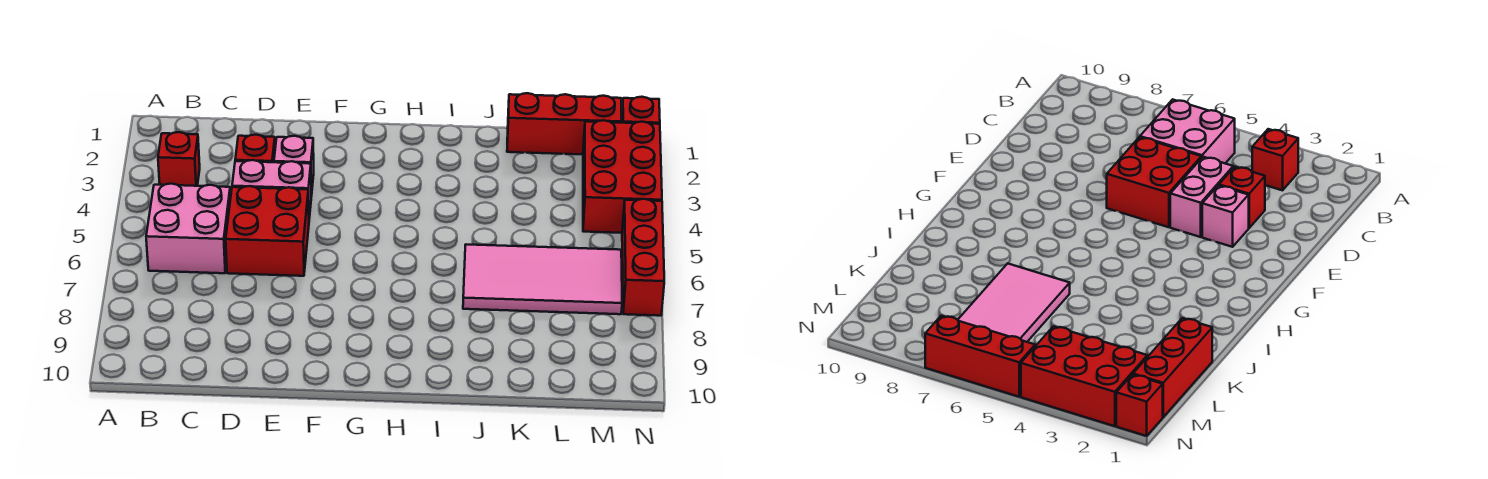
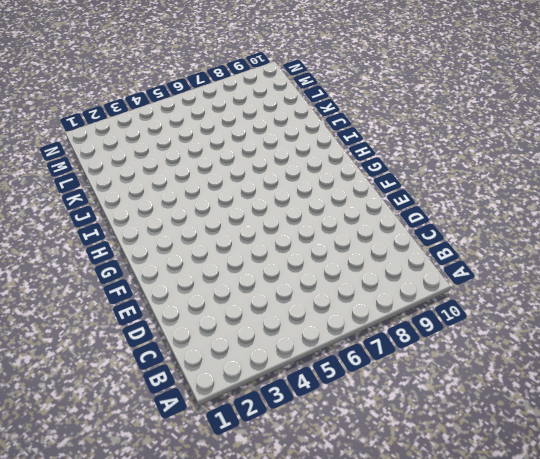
none -> red brick B3 level 1
none -> pink brick B5:C6 level 1

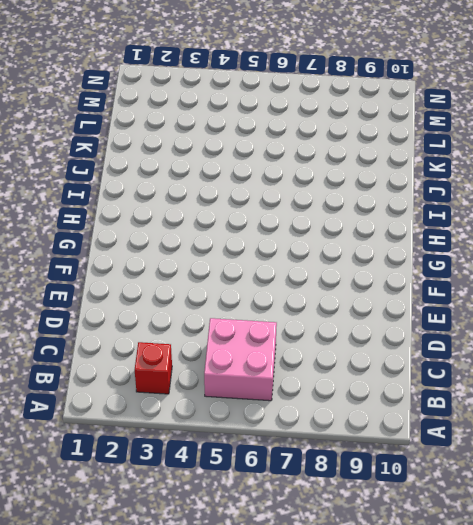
none -> red brick D3 level 1
none -> pink brick D4:E4 level 1

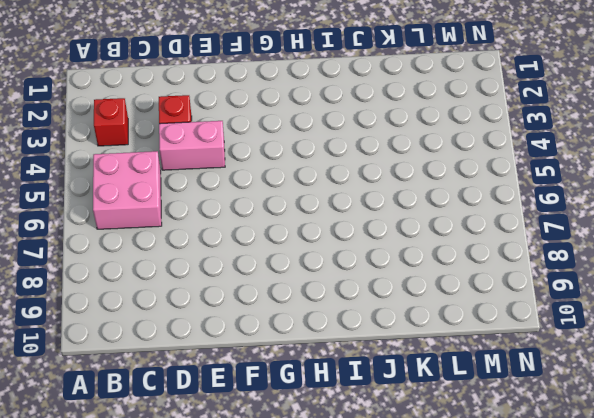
none -> red brick D5:E6 level 1
none -> pink brick E3 level 1

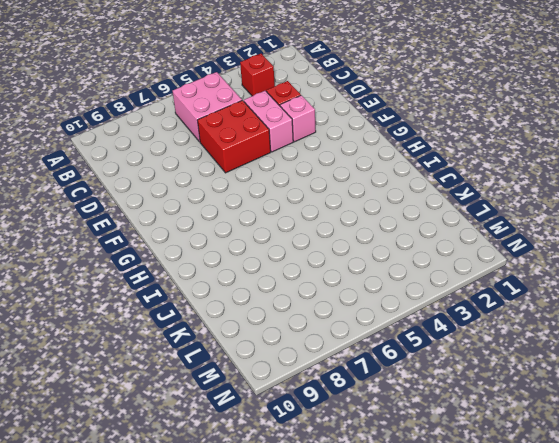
none -> pink tile J6:M7 level 1
none -> red brick K1:M1 level 1

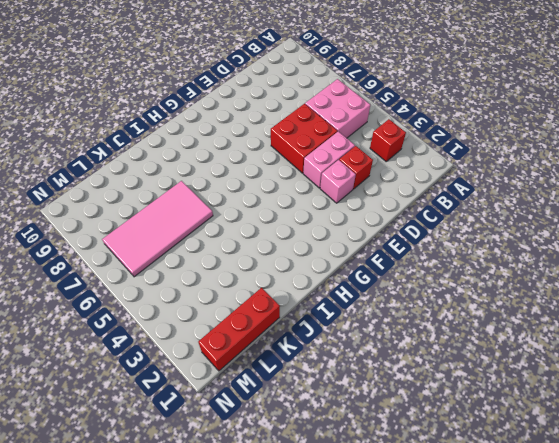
none -> red brick M2:N4 level 1
none -> red brick N1 level 1

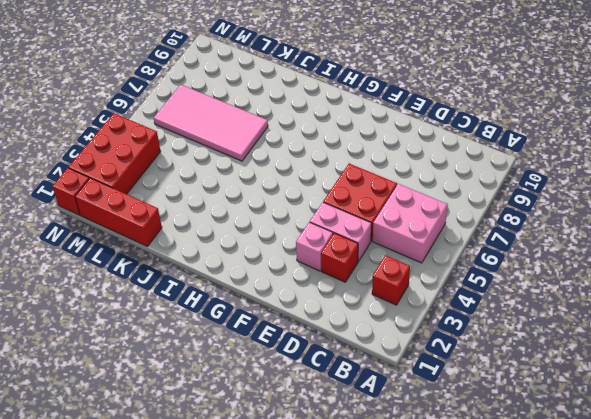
none -> red brick N5:N7 level 1

